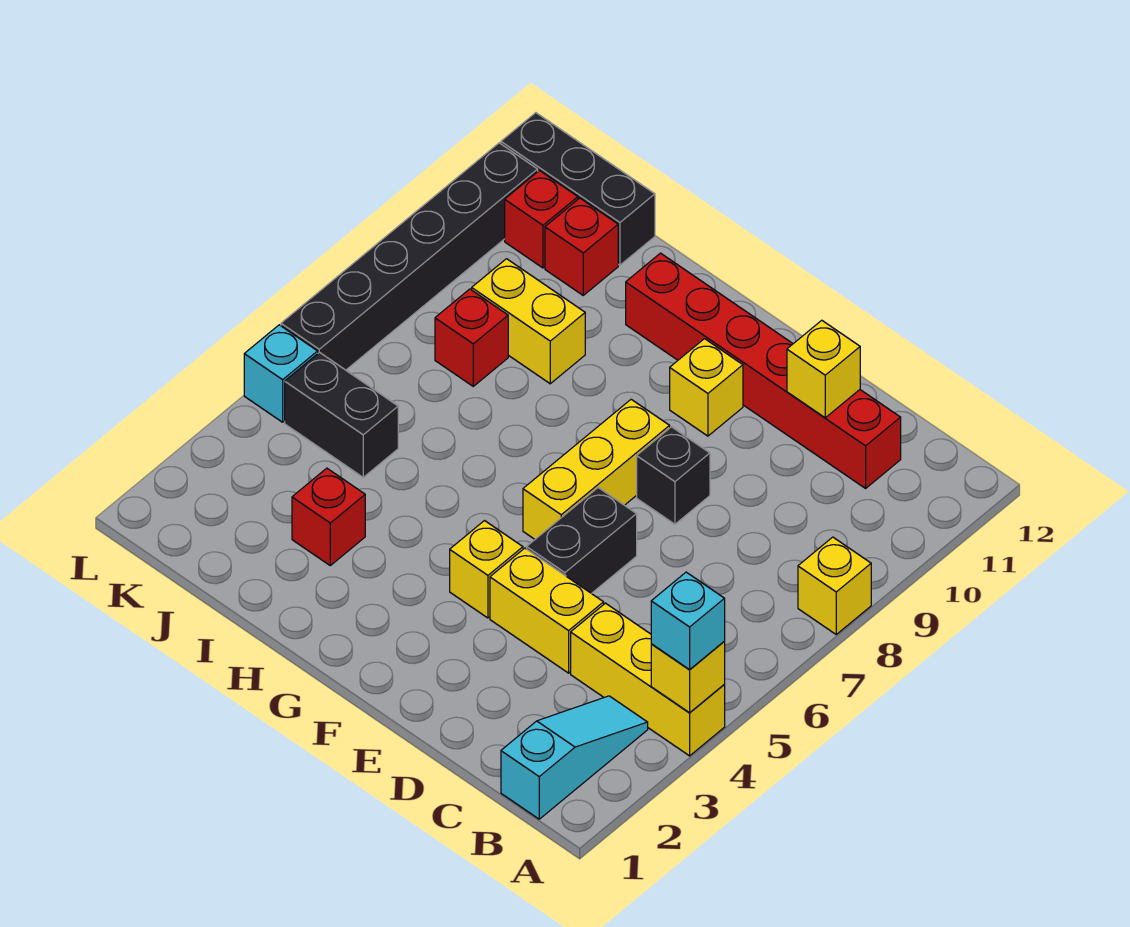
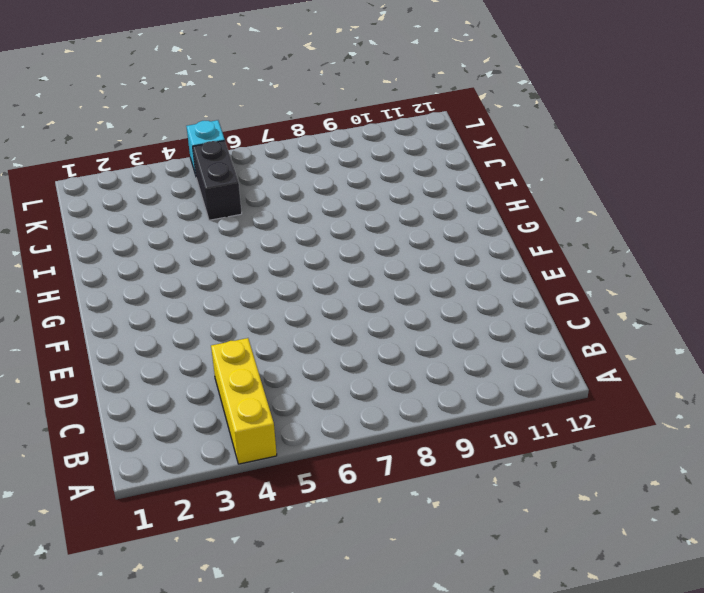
none -> yellow brick A8 level 1
none -> cyan slope B1:B3 level 1 top 1
none -> red brick C11:H11 level 1

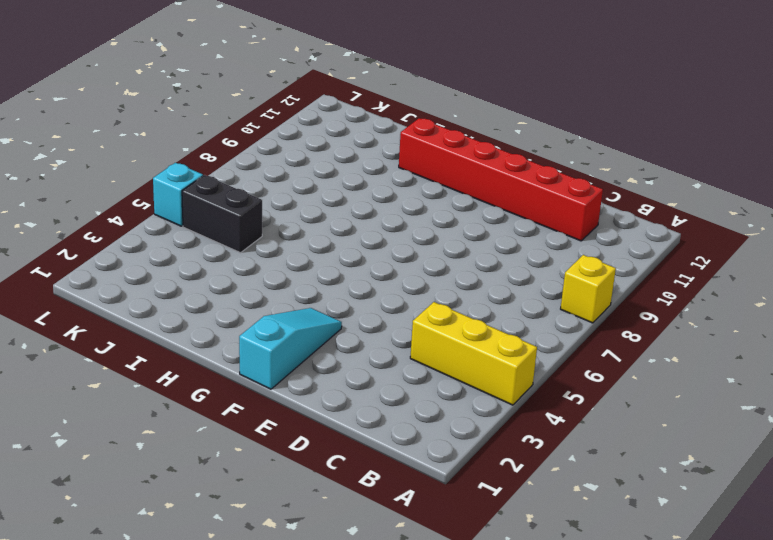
cyan slope F1:F3 level 1 top 1 -> cyan slope B1:B3 level 1 top 1
none -> yellow brick D4:E4 level 1
none -> black brick E5:E6 level 1
none -> black brick E8 level 1

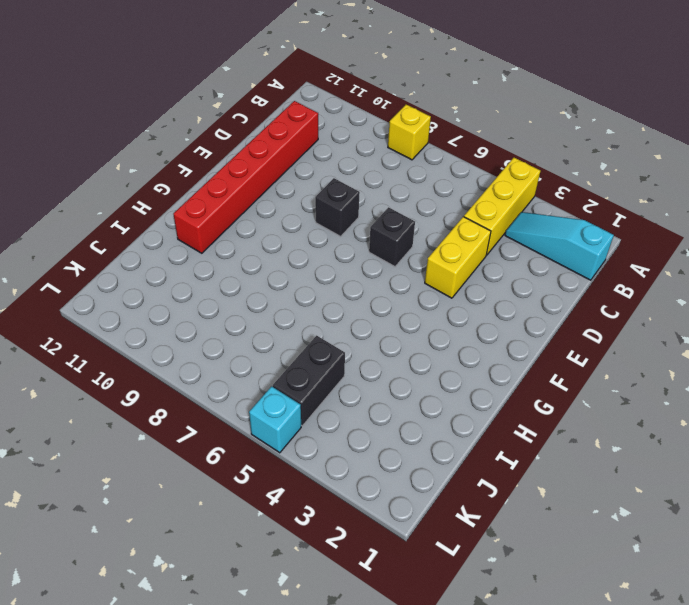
black brick E6 level 1 -> black brick E5:E6 level 1
none -> yellow brick F4 level 1
none -> yellow brick F6:F8 level 1
none -> yellow brick F10 level 1

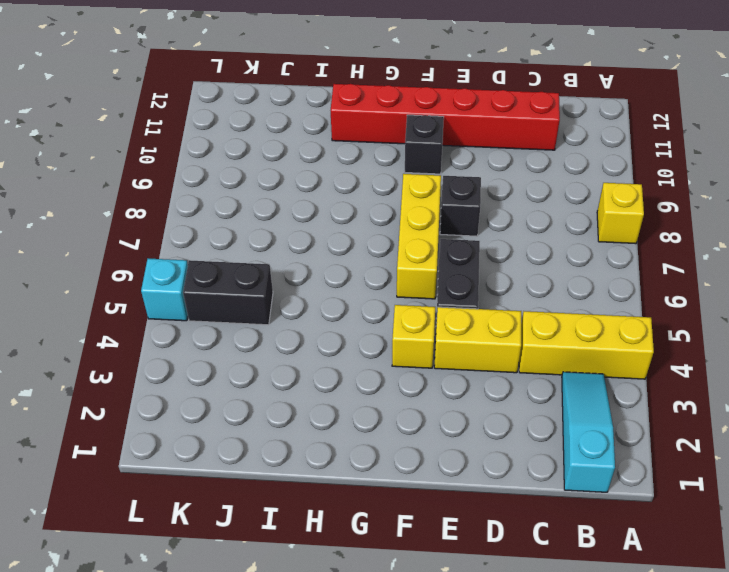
black brick F10 level 1 -> yellow brick F10 level 1
none -> red brick I3 level 1
none -> yellow brick I9:J9 level 1
none -> red brick J8 level 1

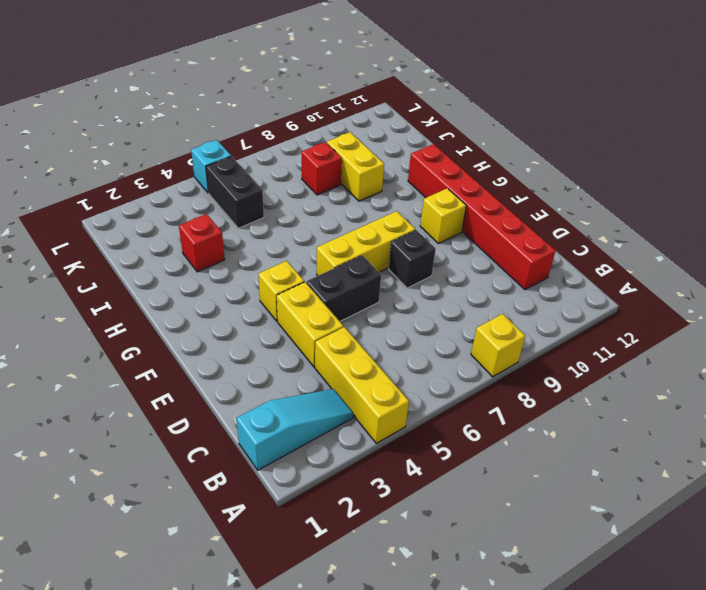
none -> red brick J11 level 1
none -> black brick J12:L12 level 1
none -> red brick K11 level 1

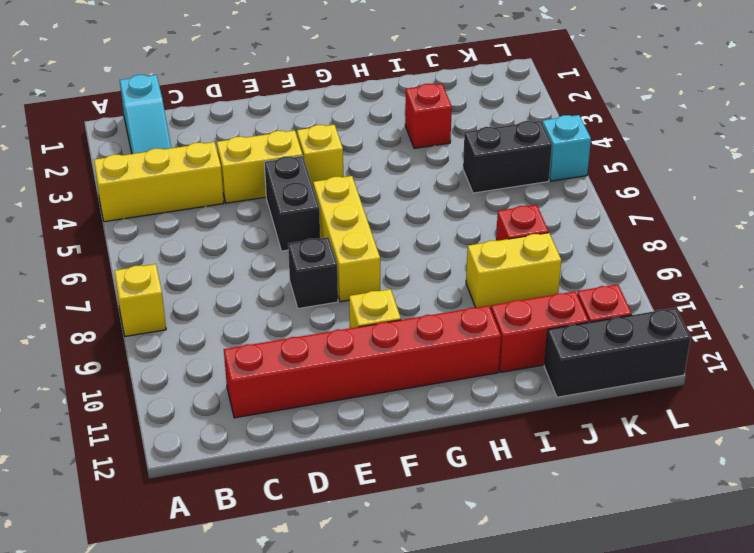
red brick I11:J11 level 1 -> red brick J11 level 1
none -> black brick L6:L11 level 1
none -> yellow brick A4 level 2
none -> yellow brick D11 level 2

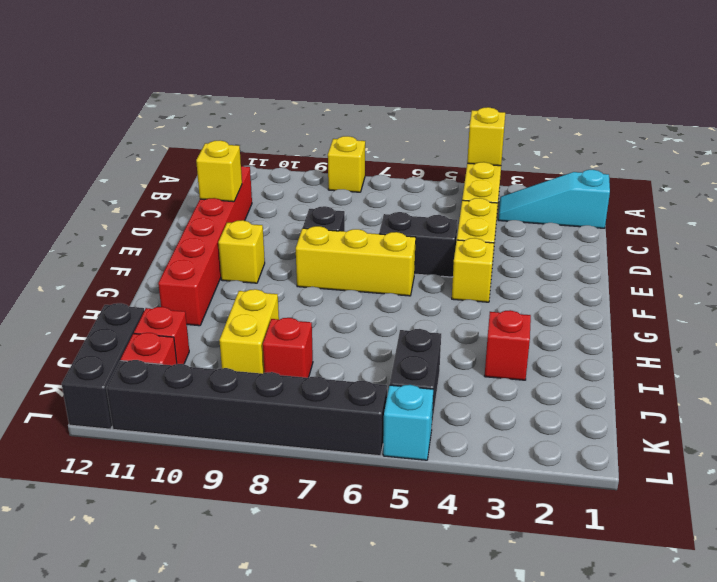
none -> cyan brick A4 level 3

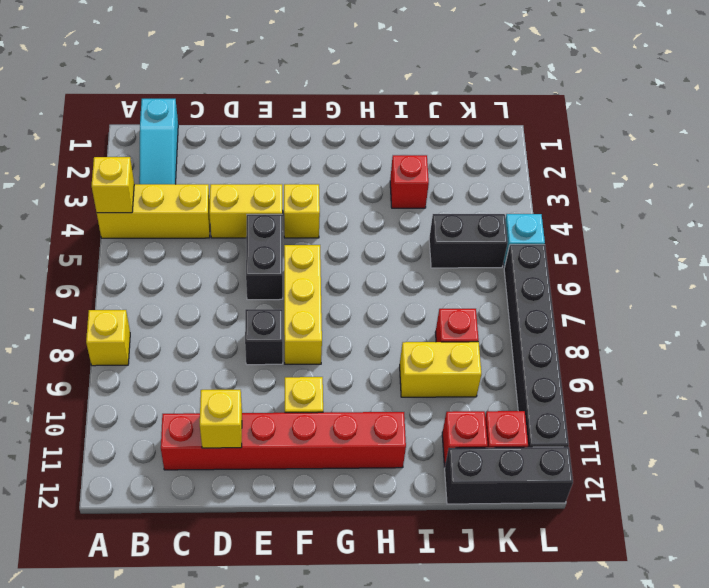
none -> cyan brick A4 level 3

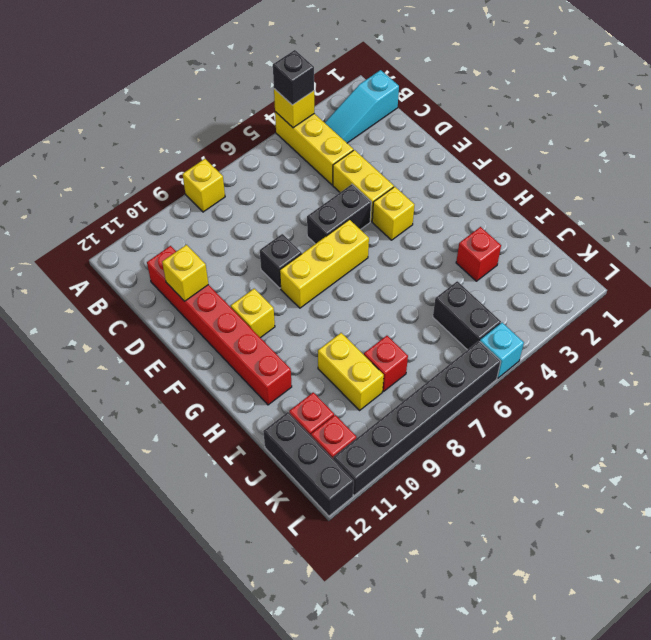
black brick A4 level 3 -> cyan brick A4 level 3

